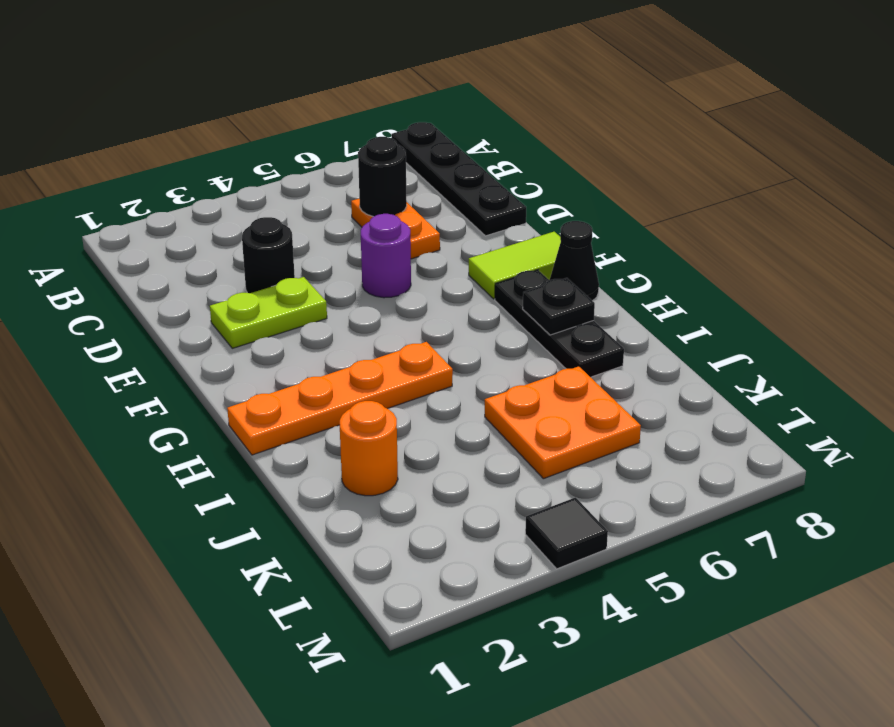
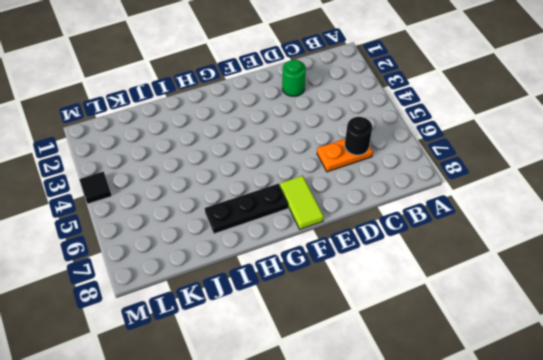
green round brick D2 level 1 -> none
none -> black plate A8:D8 level 1
none -> black round brick D3 level 1
none -> lime plate E2:E3 level 1

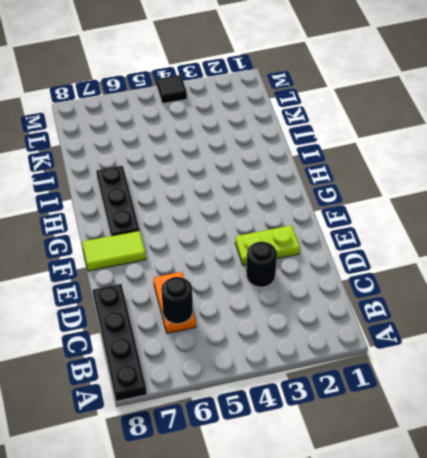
none -> purple round brick E5 level 1
none -> black cone G8 level 1
none -> orange plate H1:H4 level 1

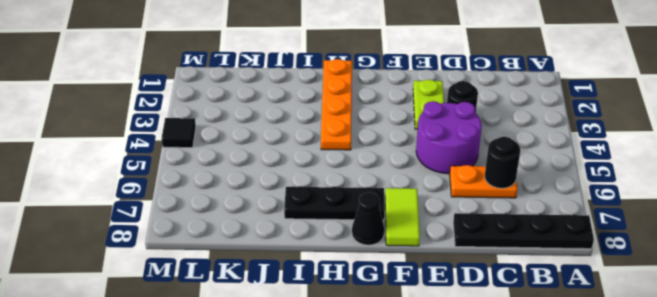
purple round brick D4:E5 level 1 -> purple round brick E5 level 1
none -> orange round brick J2 level 1
none -> orange plate J5:K6 level 1
none -> black plate H7 level 2

